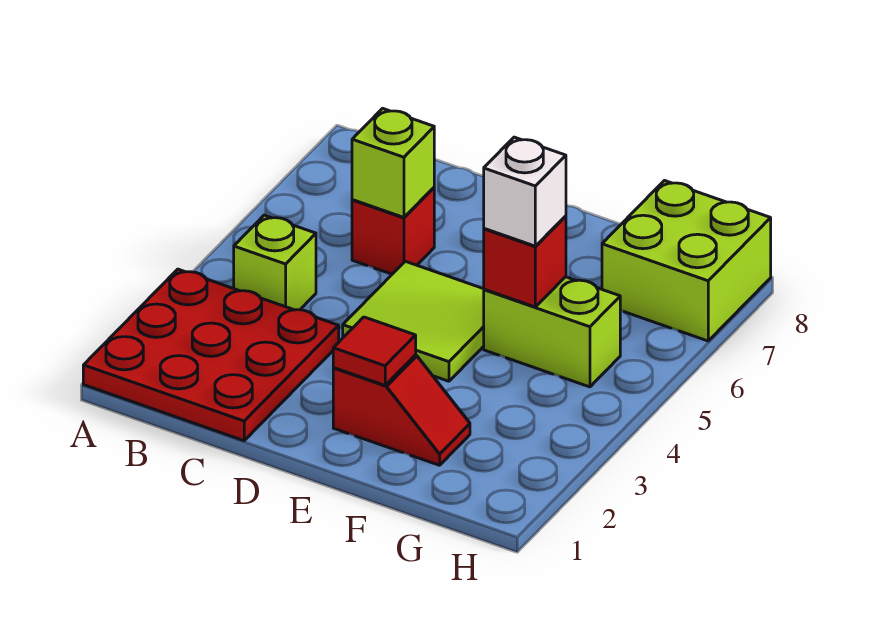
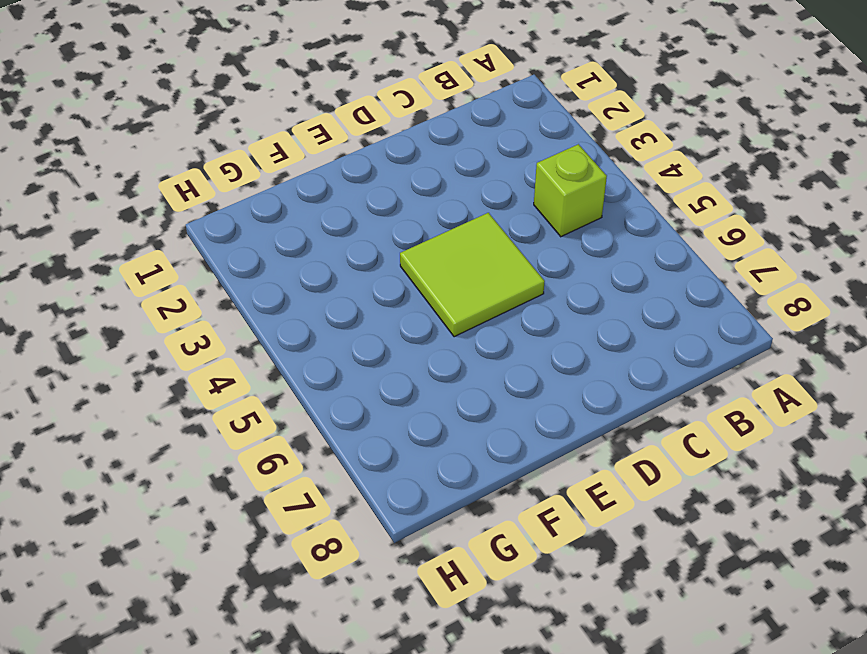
none -> red plate A1:C3 level 1
none -> red brick C6 level 1

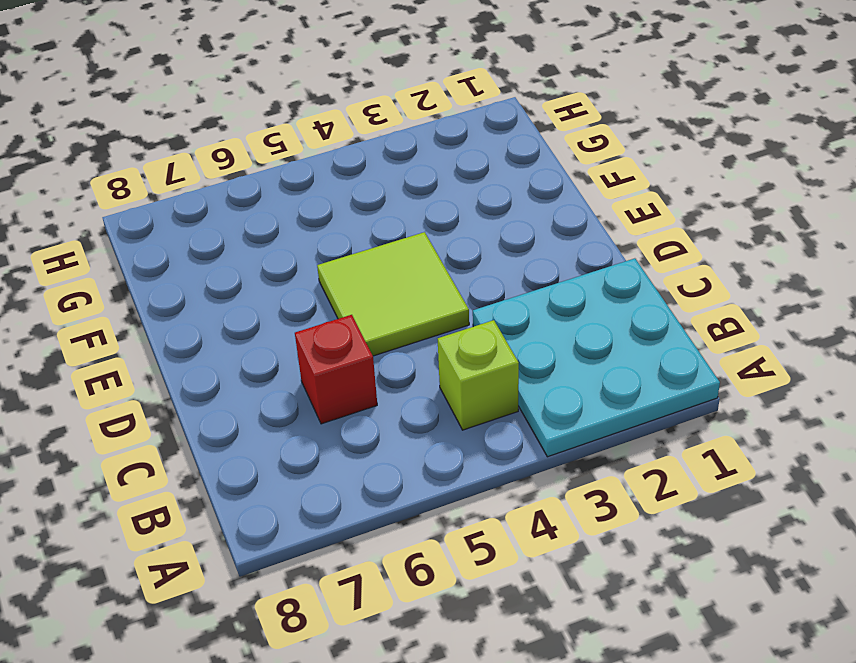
cyan plate A1:C3 level 1 -> red plate A1:C3 level 1
none -> red slope E2:F2 level 1 top E
none -> lime brick F5:G5 level 1

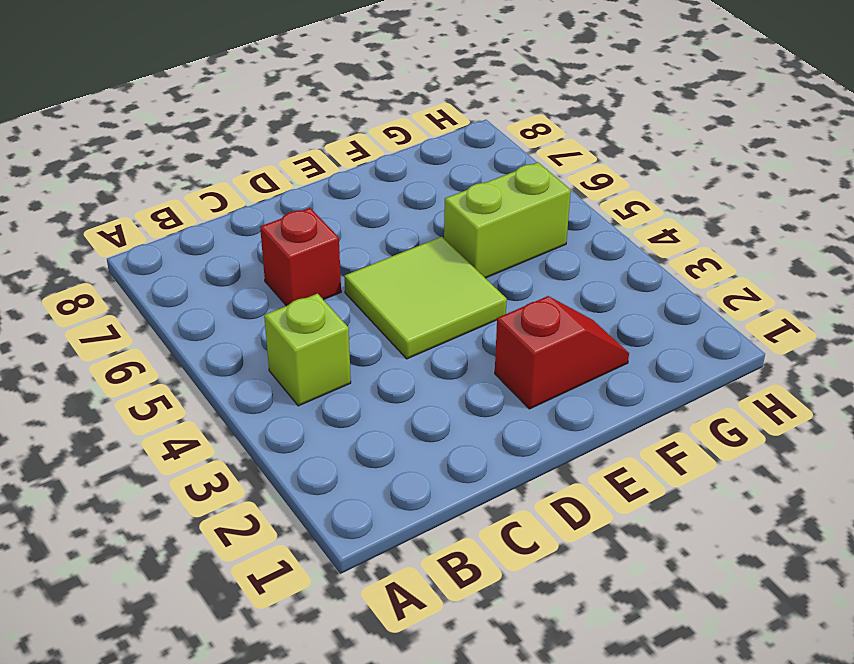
none -> red plate A1:C3 level 1
none -> lime brick G7:H8 level 1

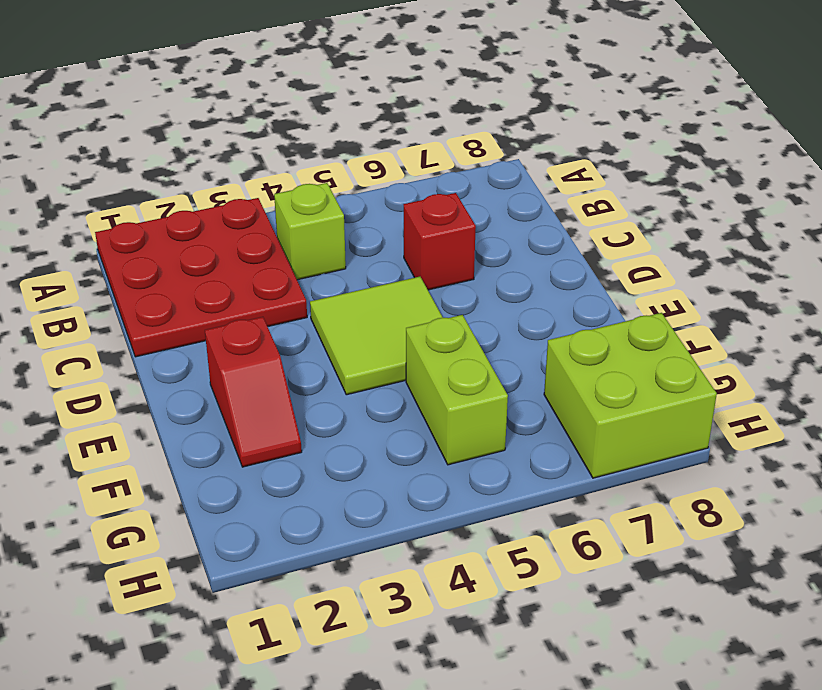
none -> lime brick C6 level 2
none -> red tile E2 level 2

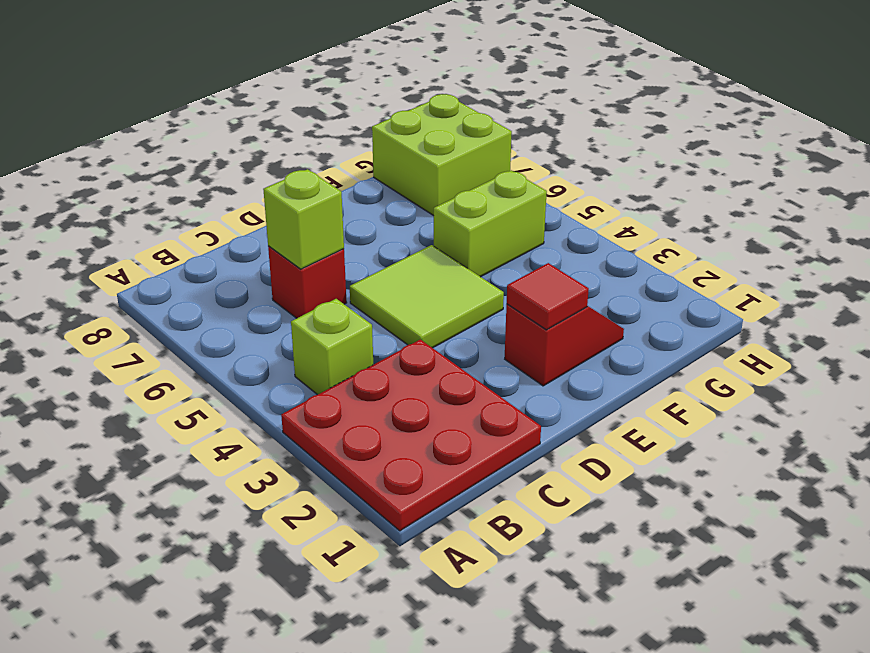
none -> red brick F5 level 2
none -> white brick F5 level 3

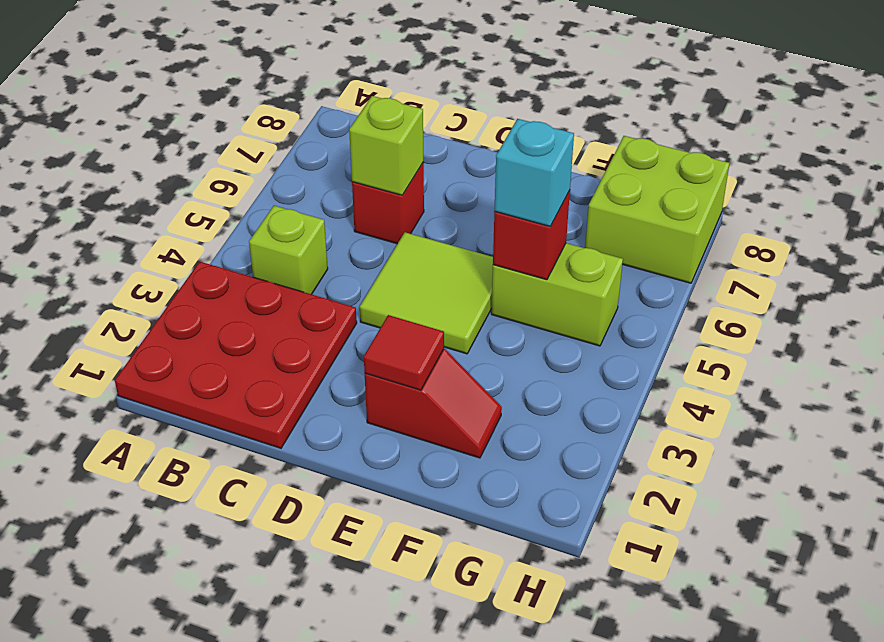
cyan brick F5 level 3 -> white brick F5 level 3

